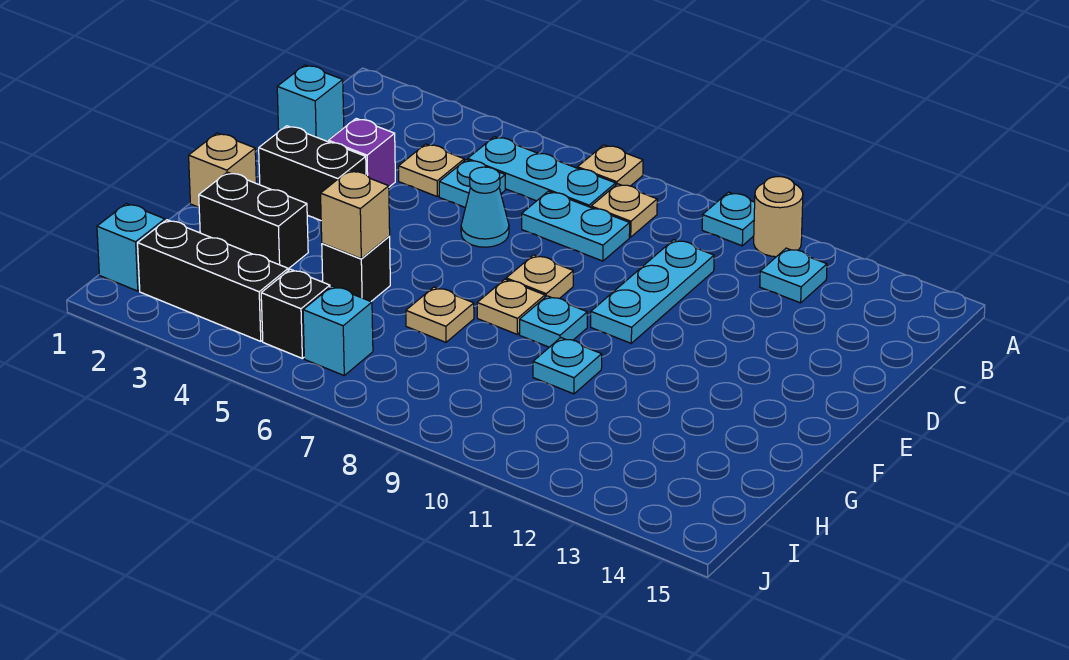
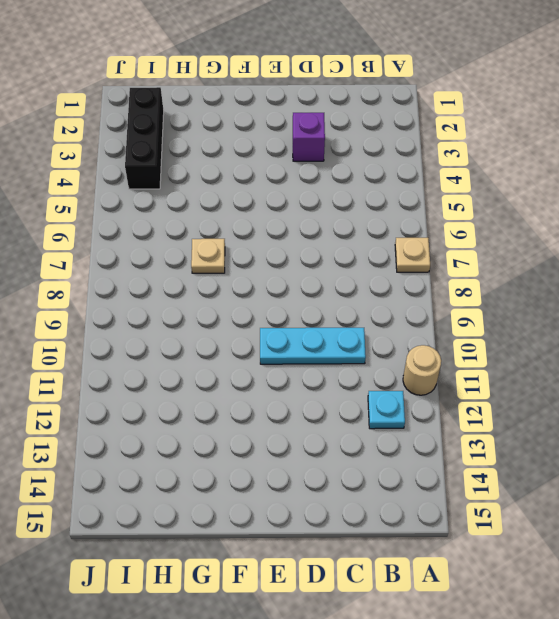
none -> cyan plate A10 level 1
none -> cyan plate B5:B7 level 1
none -> tan plate B8 level 1

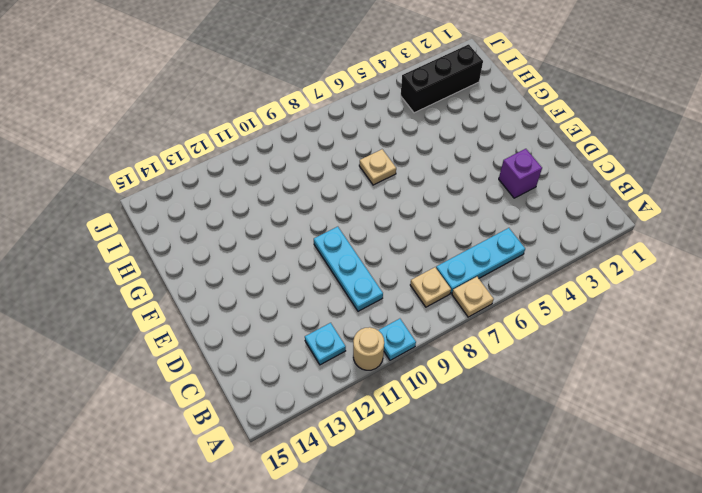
none -> cyan brick C1 level 1
none -> tan plate C4 level 1
none -> cyan plate C5 level 1

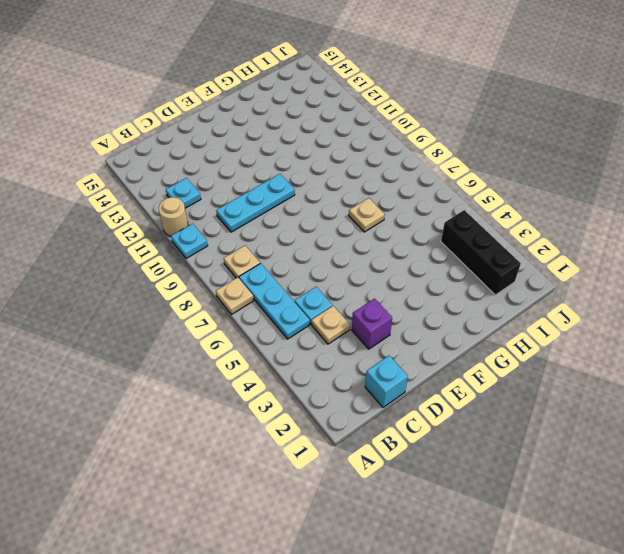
none -> cyan plate C7:C8 level 1
none -> cyan cone D6 level 1
none -> black brick E2:E3 level 1

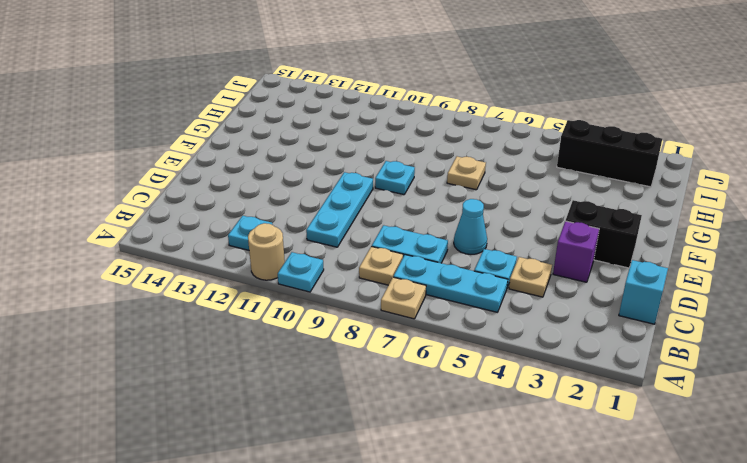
none -> tan plate E8 level 1
none -> tan brick F1 level 1
none -> tan plate F8 level 1

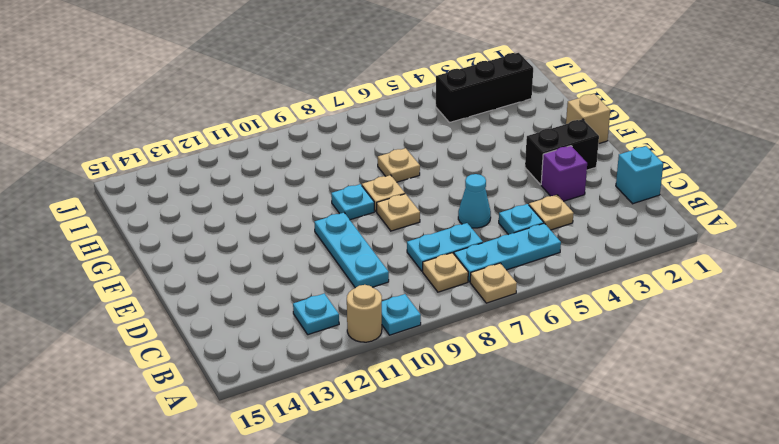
none -> black brick G2:G3 level 1
none -> black brick G5 level 1
none -> cyan plate G10 level 1

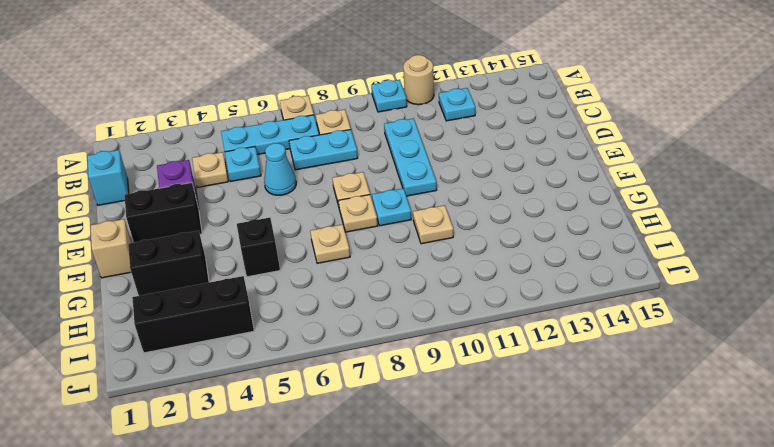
tan plate G10 level 1 -> cyan plate G10 level 1
none -> cyan brick I1 level 1
none -> black brick I5 level 1
none -> cyan brick I6 level 1

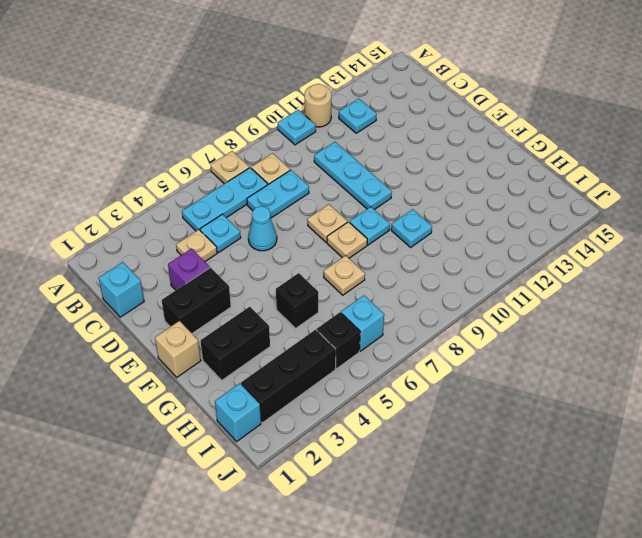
none -> tan brick G5 level 2

